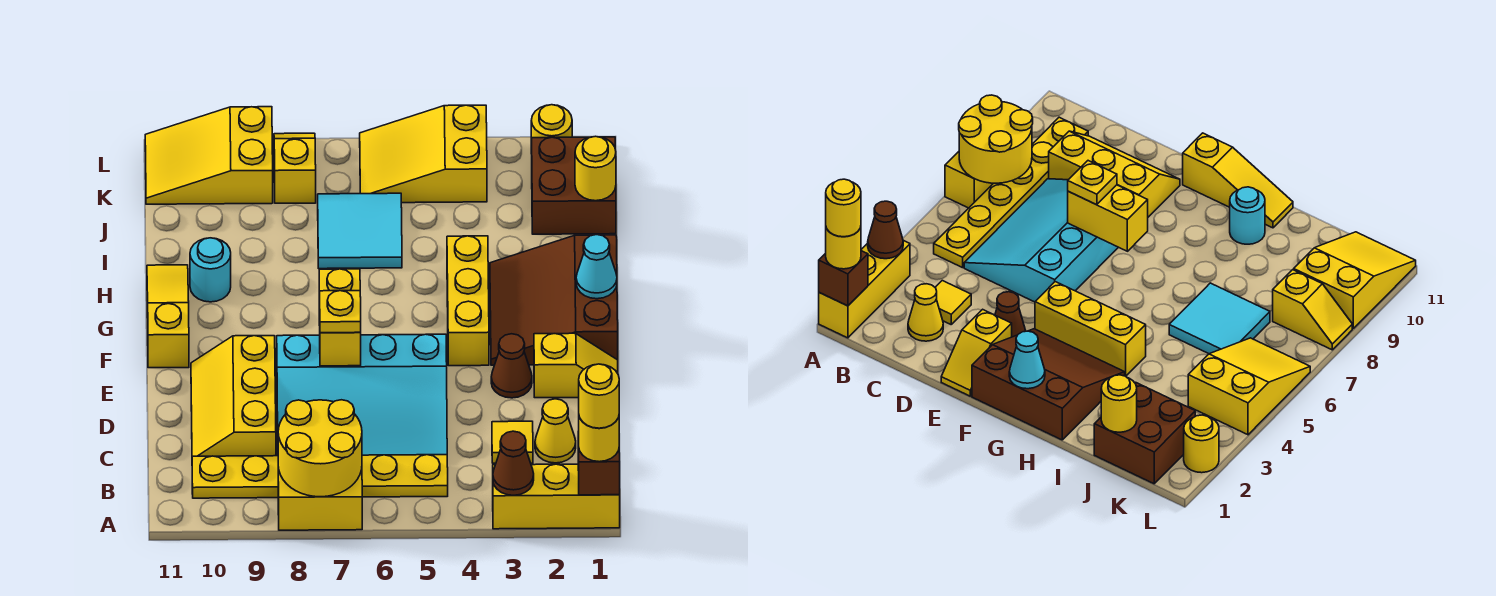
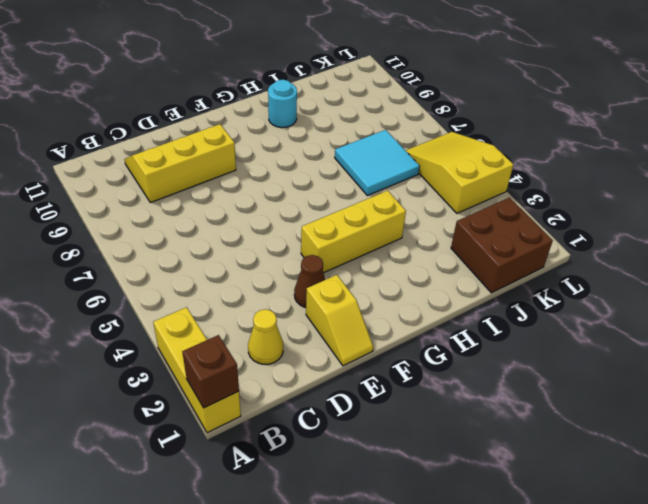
none -> yellow brick A7:A8 level 1
none -> yellow plate B5:B10 level 1
none -> yellow tile C3 level 1

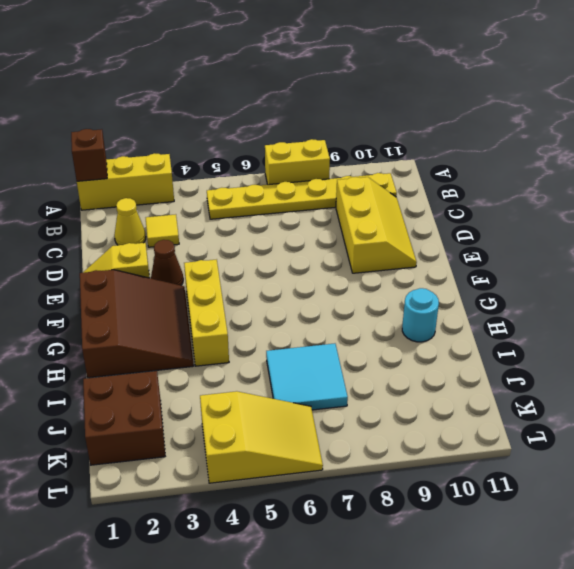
none -> cyan slope C5:E8 level 1 top E
none -> yellow slope F11:H11 level 1 top F
none -> yellow slope K8:L8 level 1 top K

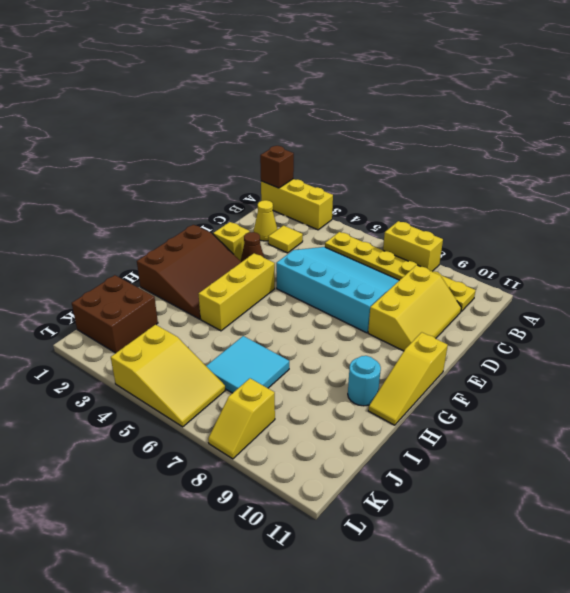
none -> yellow slope K9:L11 level 1 top 9
none -> yellow round brick L2 level 1
none -> brown cone A3 level 2

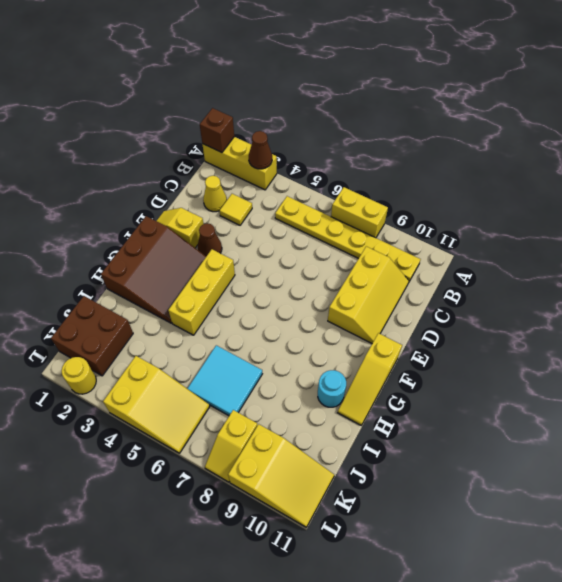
none -> cyan slope C5:E8 level 1 top E
none -> yellow round brick A7:B8 level 2
none -> yellow brick E7:F7 level 2

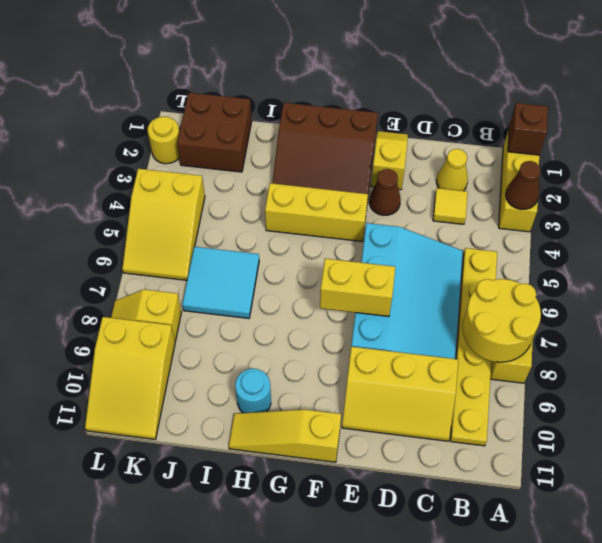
none -> cyan cone G1 level 2
none -> yellow round brick J1 level 2
none -> yellow round brick A1 level 3

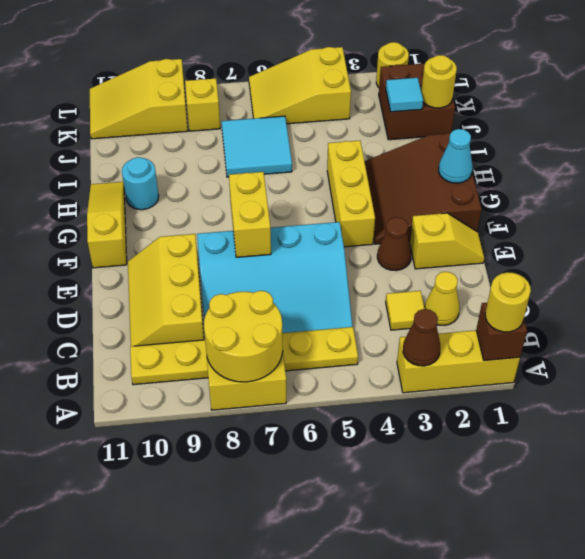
cyan tile J2 level 2 -> none
none -> yellow plate E7 level 3
none -> yellow round brick A1 level 4

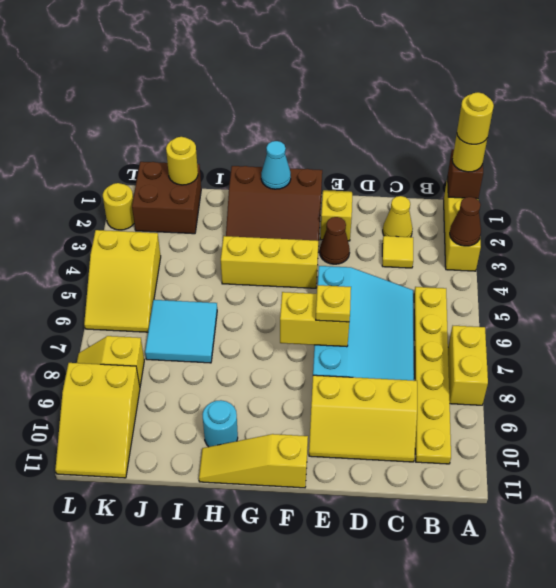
none -> yellow round brick A7:B8 level 2

